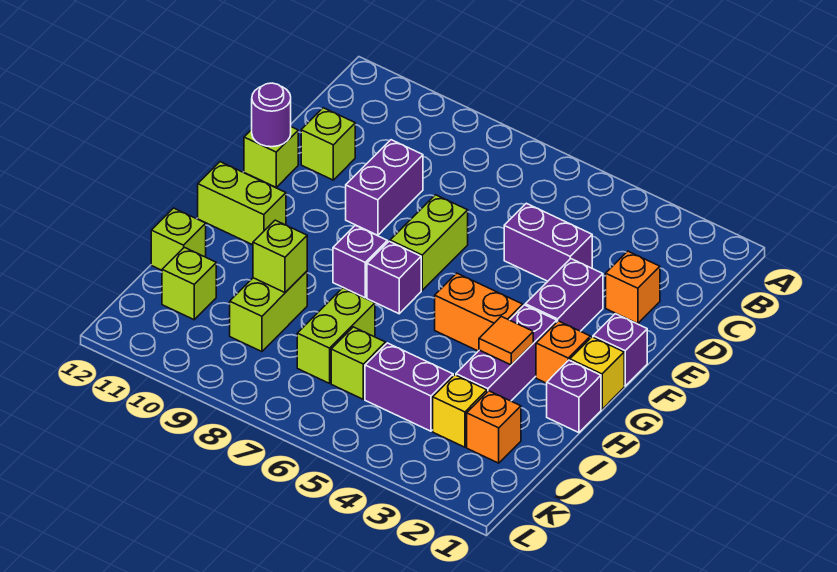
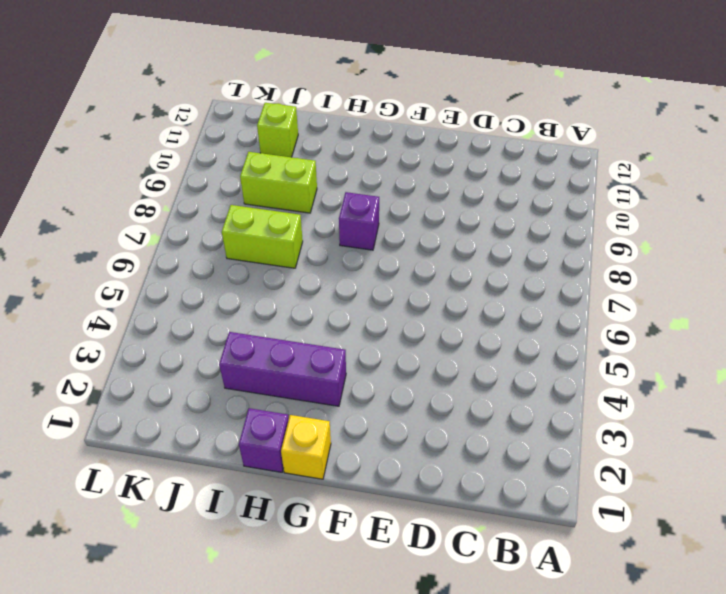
none -> orange brick D2 level 1
none -> purple brick D4:D5 level 1
none -> purple brick D9:E9 level 1

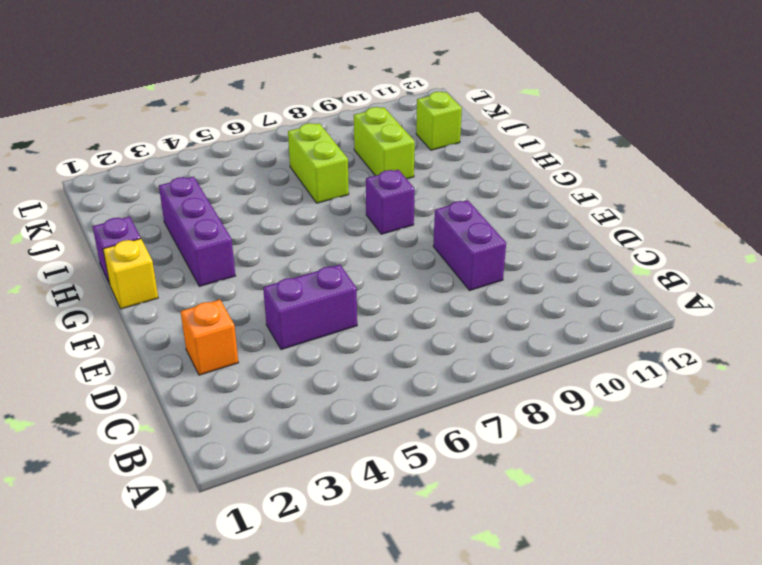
none -> lime brick D11 level 1
none -> purple brick E3:F3 level 1
none -> lime brick E7:F7 level 1

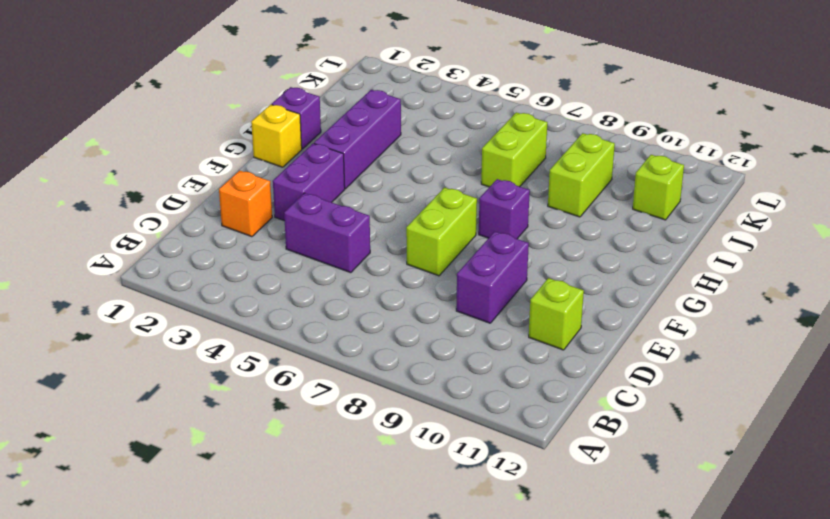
none -> lime brick E12 level 1
none -> purple brick F1 level 1
none -> orange brick G2 level 1

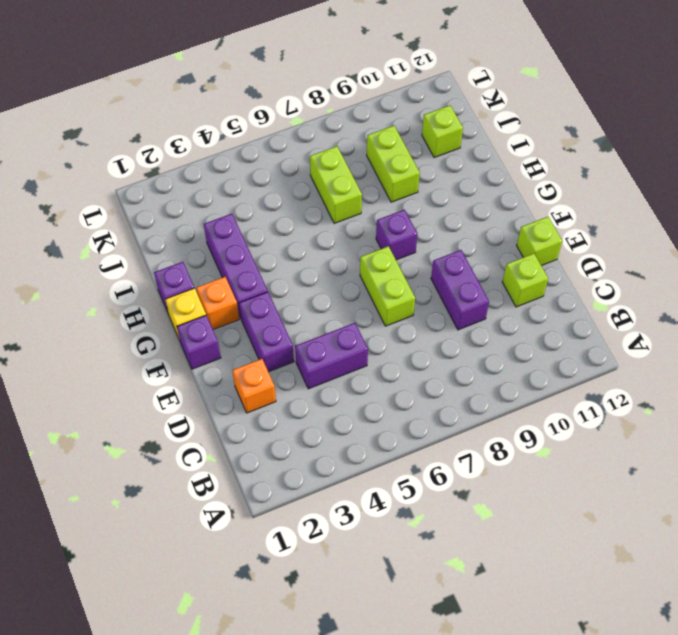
none -> orange brick G4:G5 level 1
none -> purple brick G7 level 1
none -> lime brick G11:G12 level 1

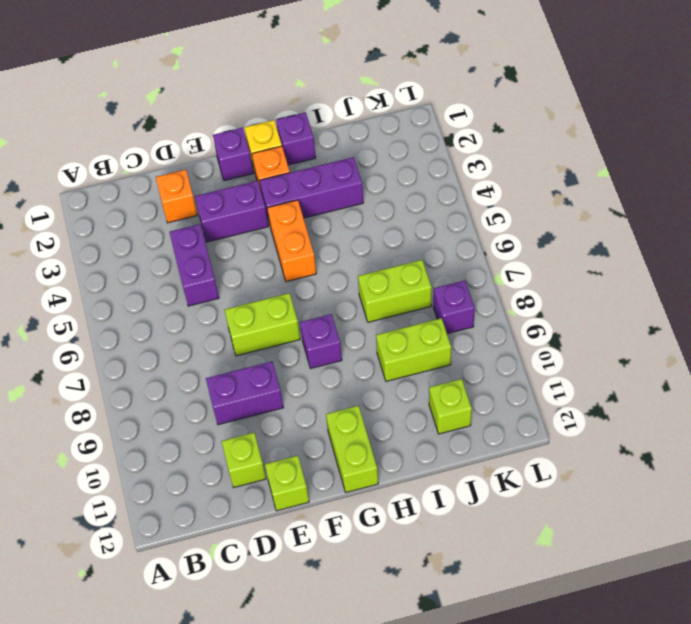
purple brick K8 level 1 -> purple brick G7 level 1
none -> lime brick I12 level 1
none -> orange brick J2 level 1
none -> yellow brick J3 level 1

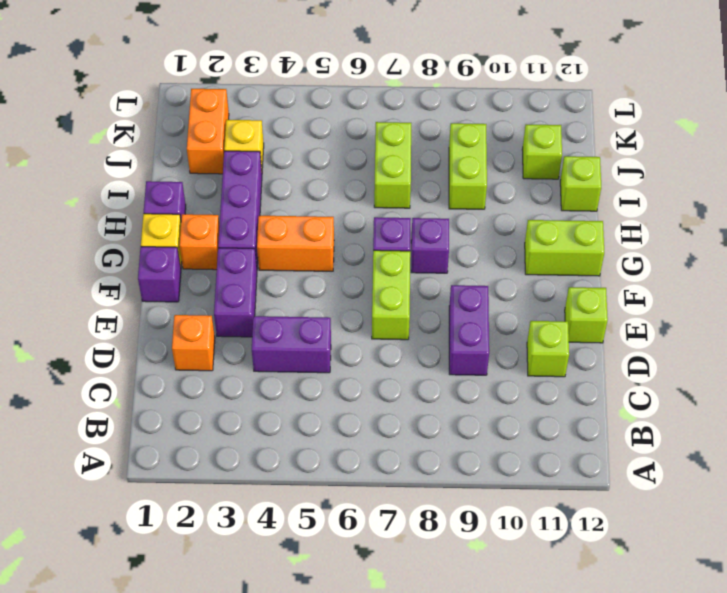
orange brick J2:K2 level 1 -> orange brick J2 level 1
none -> purple brick J4:J5 level 1
none -> lime brick J6 level 1
none -> purple round brick E12 level 2

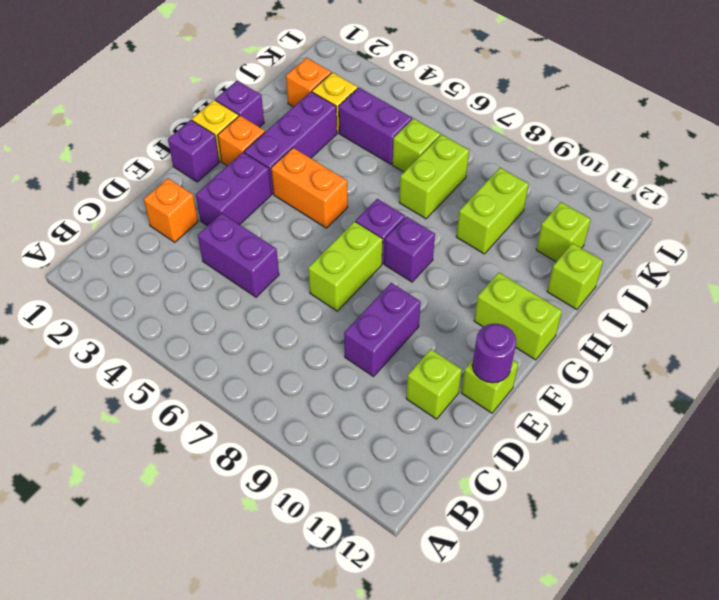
none -> orange tile H3 level 2
none -> lime brick I9 level 2

